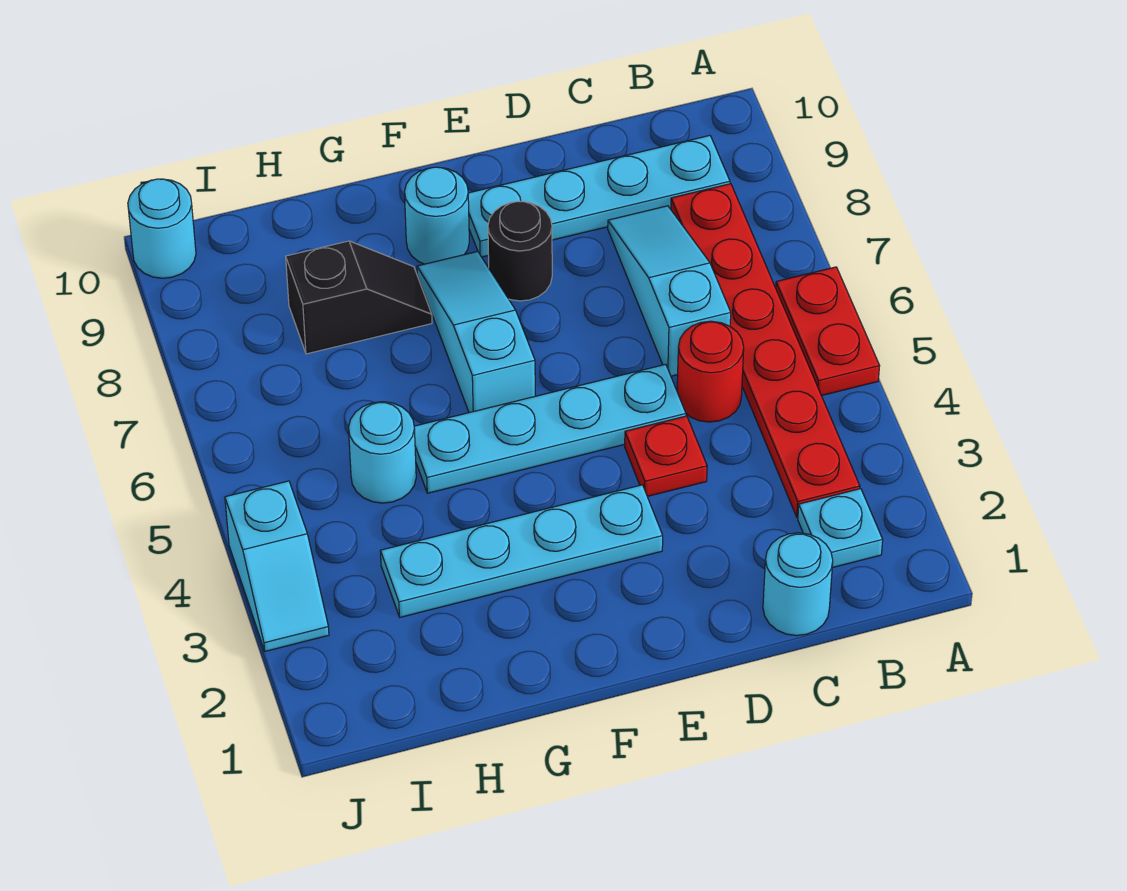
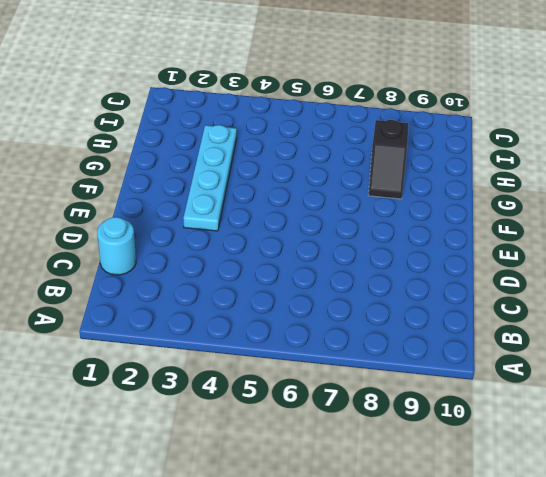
none -> red plate A5:A6 level 1
none -> cyan plate B2 level 1
none -> red plate B3:B8 level 1

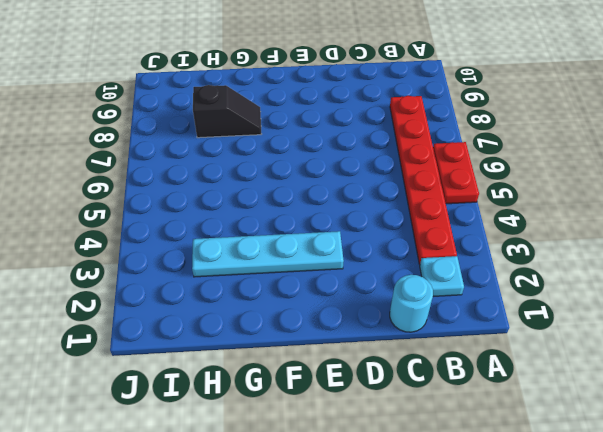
none -> cyan plate B9:E9 level 1
none -> red round brick C5 level 1
none -> cyan slope C6:C8 level 1 top 6

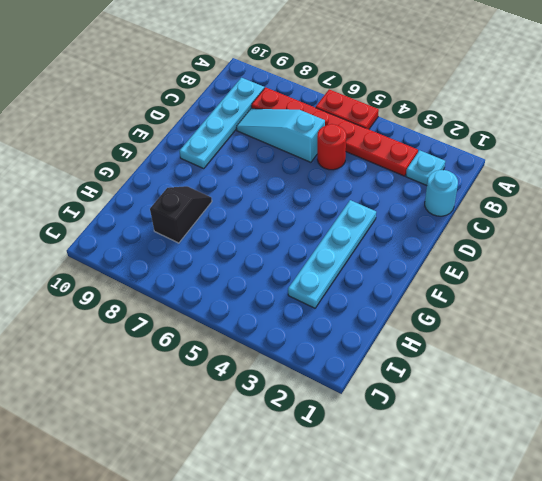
none -> red plate D4 level 1
none -> cyan plate D5:G5 level 1
none -> black round brick E8 level 1

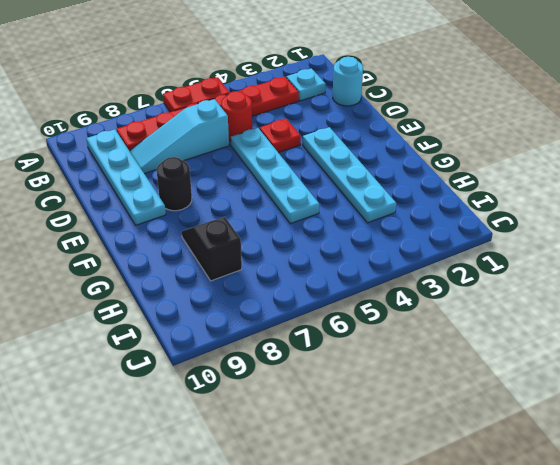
none -> cyan slope F6:F8 level 1 top 6
none -> cyan round brick F9 level 1
none -> cyan round brick H5 level 1

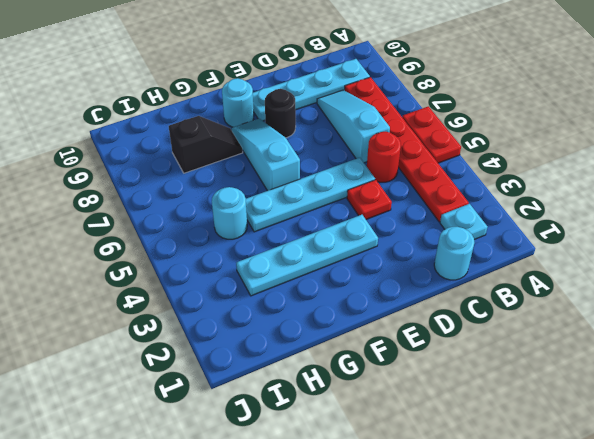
none -> cyan slope J3:J4 level 1 top 4
none -> cyan round brick J10 level 1

